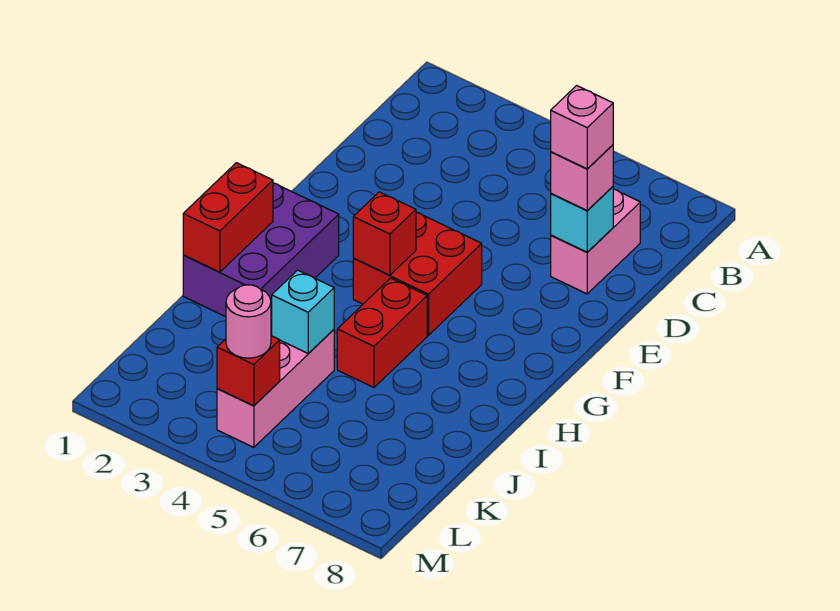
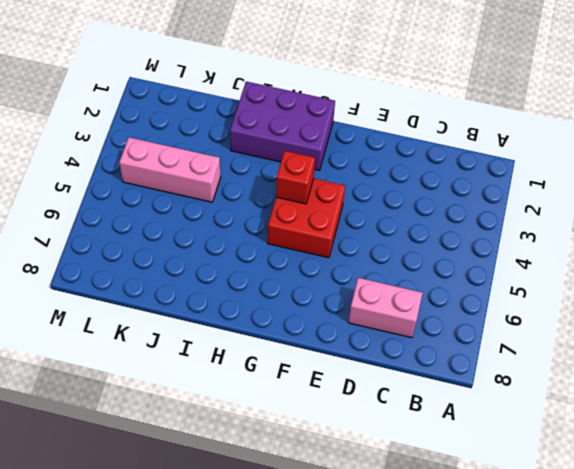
none -> red brick H5:I5 level 1
none -> cyan brick D7 level 2
none -> red brick H1:I1 level 2

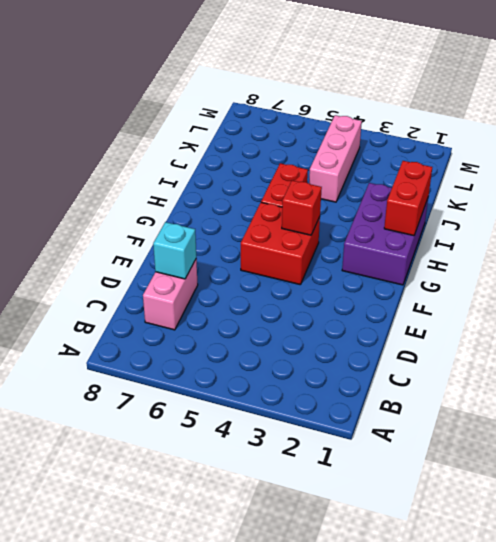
none -> cyan brick J4 level 2
none -> red brick L4 level 2
none -> pink brick D7 level 3

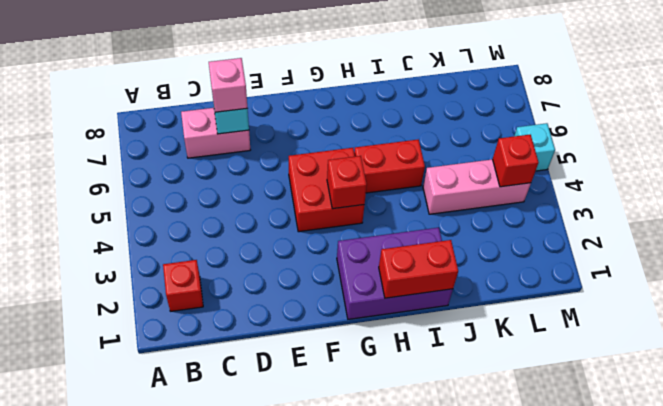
red brick B2 level 1 -> none
cyan brick M5 level 1 -> cyan brick J4 level 2
none -> pink round brick L4 level 3
none -> pink brick D7 level 4

